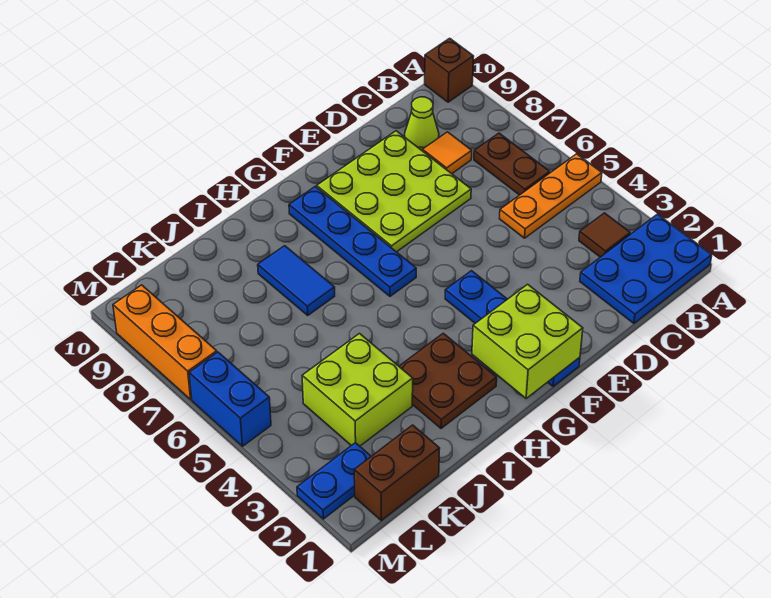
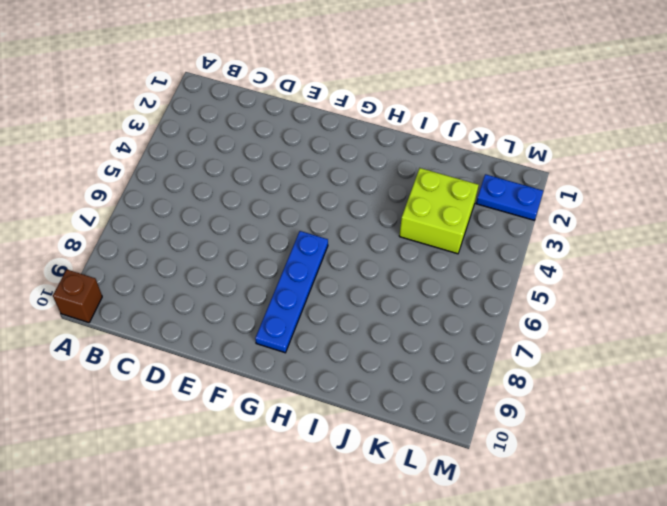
none -> blue plate A1:C2 level 1
none -> orange plate A5:C5 level 1
none -> brown tile B3 level 1

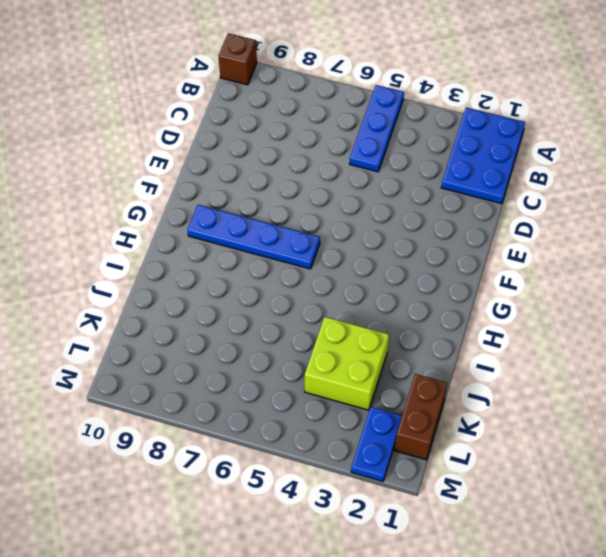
blue plate A5:C5 level 1 -> orange plate A5:C5 level 1
none -> brown tile B3 level 1
none -> brown plate B6:B7 level 1
none -> orange tile C8 level 1

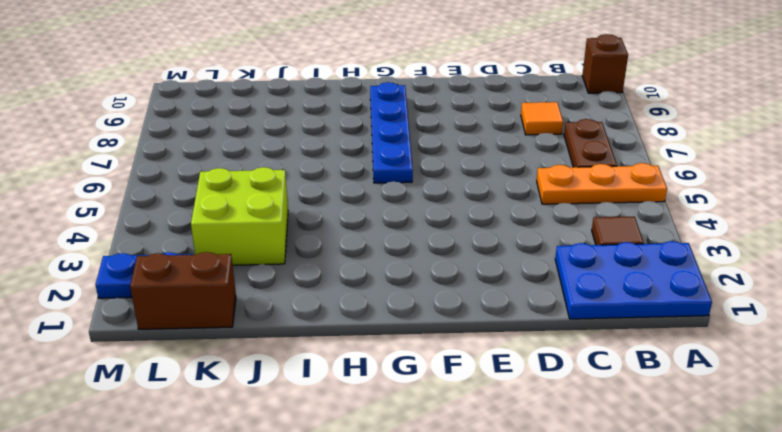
none -> lime cone C9 level 1
none -> lime plate D7:F9 level 1
none -> blue plate F1:F4 level 1

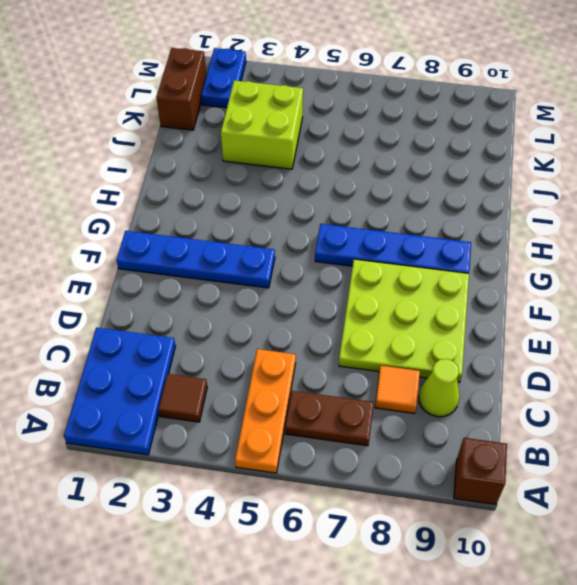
none -> brown plate H2:I3 level 1
none -> blue tile I7:I8 level 1
none -> blue brick M5:M6 level 1

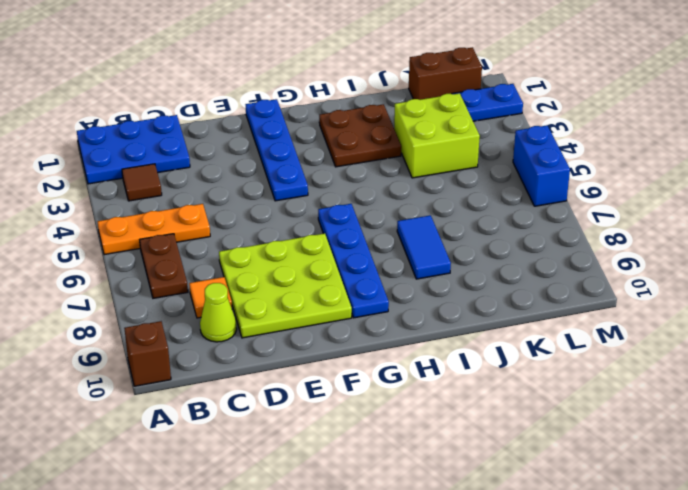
none -> orange brick M7:M9 level 1
none -> lime brick F1:G2 level 2

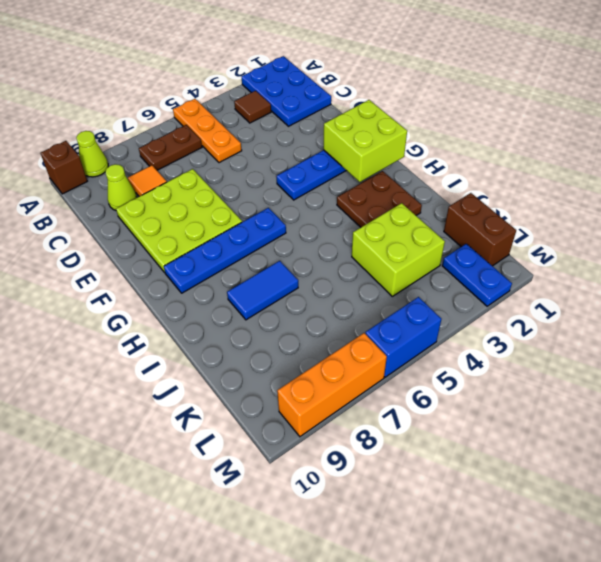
lime cone A9 level 1 -> none

